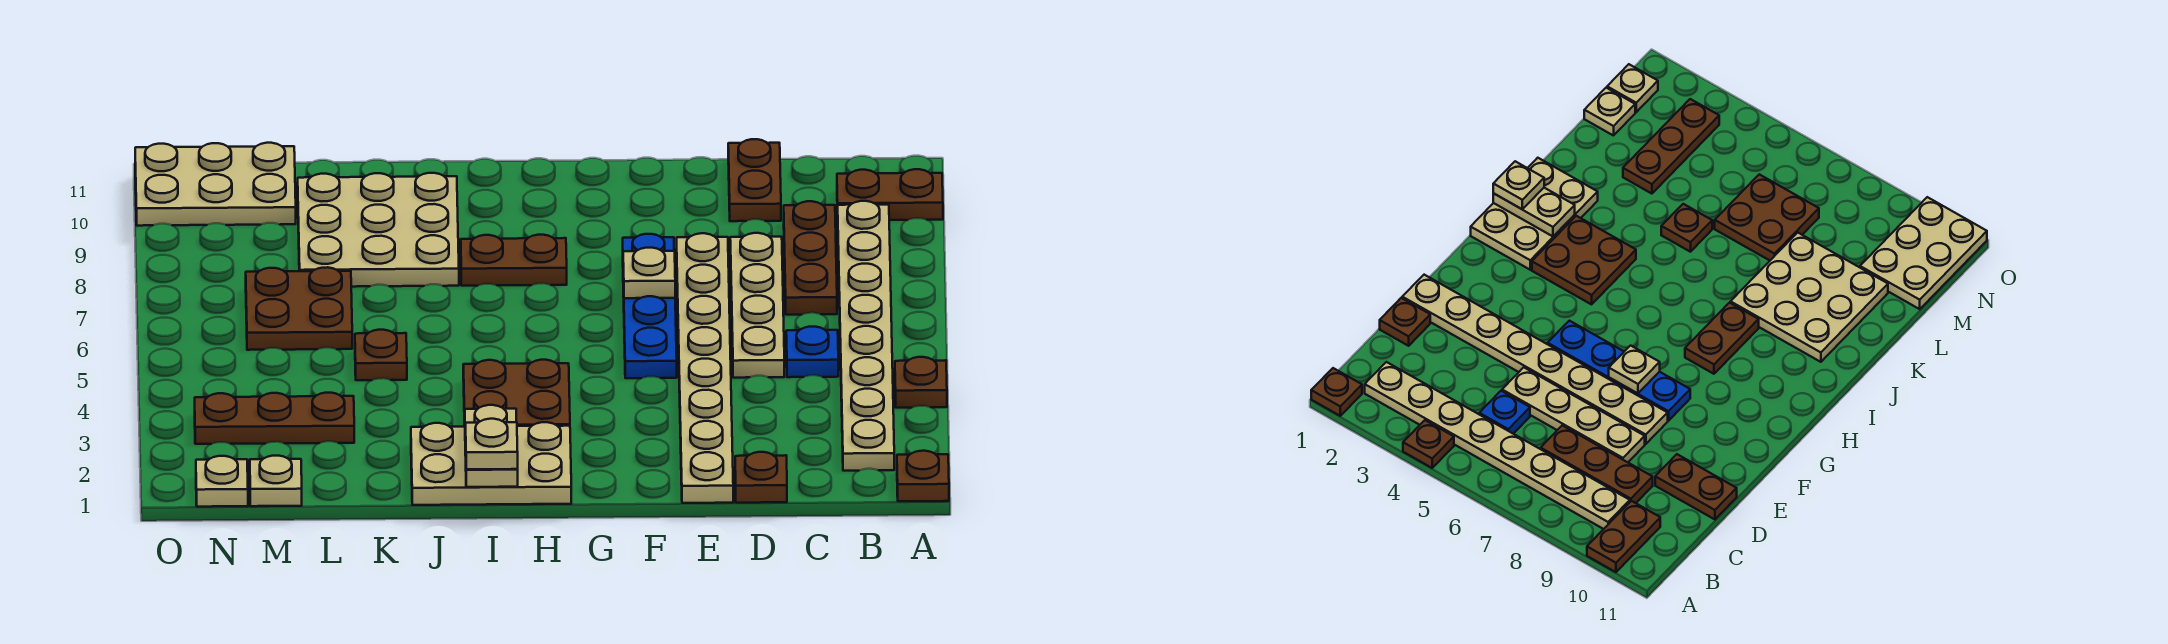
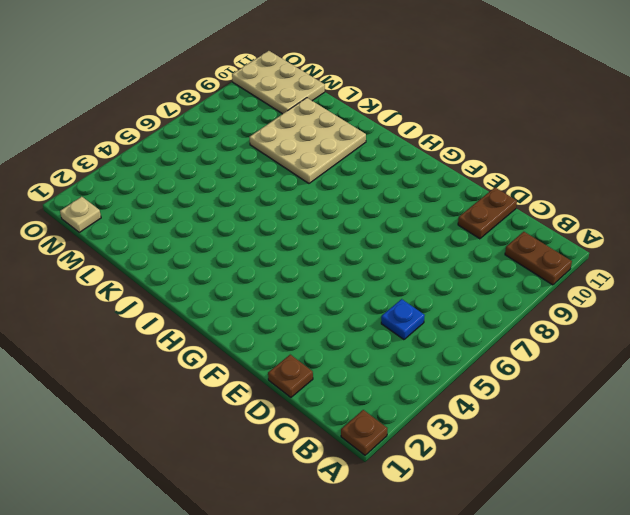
none -> brown plate A4 level 1
none -> tan plate B2:B9 level 1
none -> brown plate C7:C9 level 1

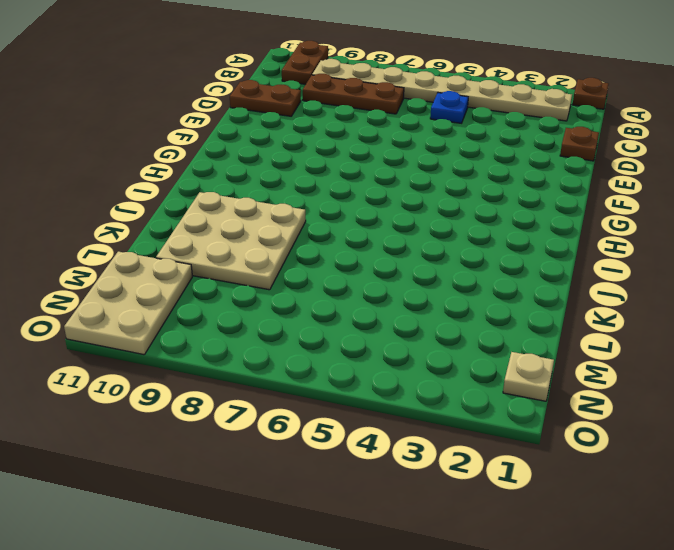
none -> brown plate A4 level 1
none -> tan plate D5:D8 level 1
none -> tan plate E1:E8 level 1

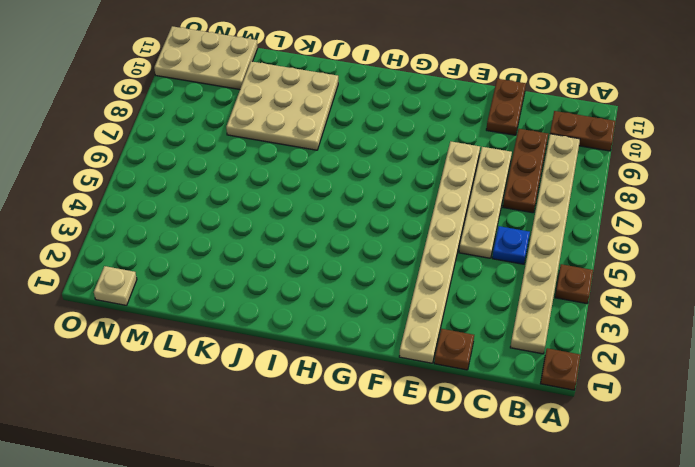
none -> blue plate F5:F8 level 1
none -> tan plate H1:J2 level 1
none -> brown plate H3:I4 level 1

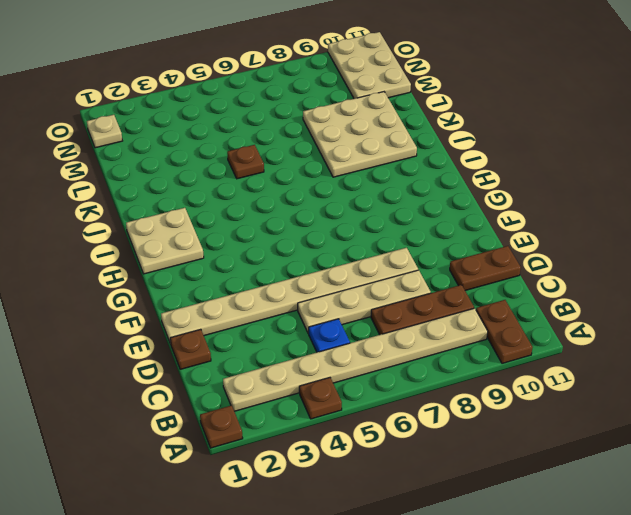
tan plate H1:I2 level 1 -> tan plate H1:J2 level 1
none -> blue plate F5:F8 level 1
none -> brown plate H3:I4 level 1
none -> brown plate H8:I8 level 1

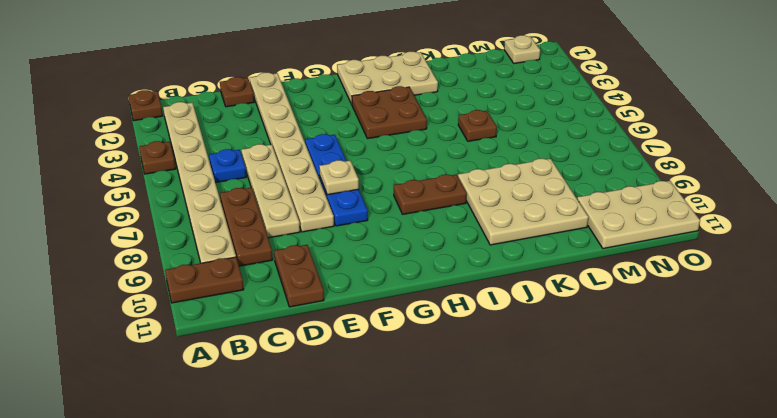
none -> brown plate L3:N3 level 1
none -> brown plate L6:M7 level 1
none -> tan plate M1 level 1

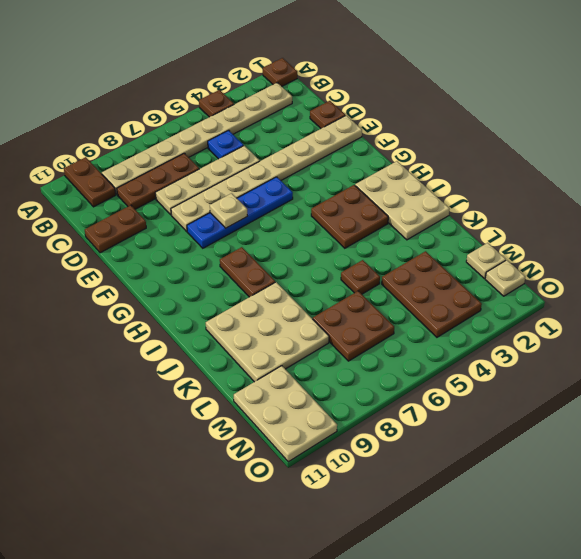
brown plate L3:N4 level 1 -> brown plate L3:N3 level 1
none -> tan plate I1:I2 level 2
none -> tan plate I1 level 3

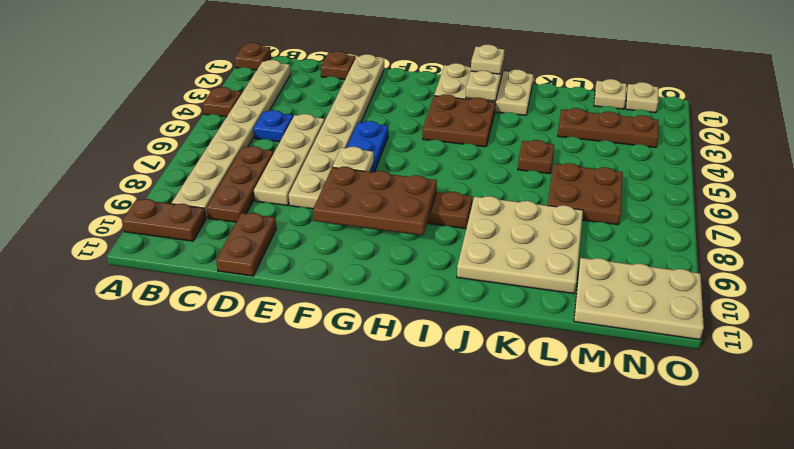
brown plate F8:H9 level 2 -> none

